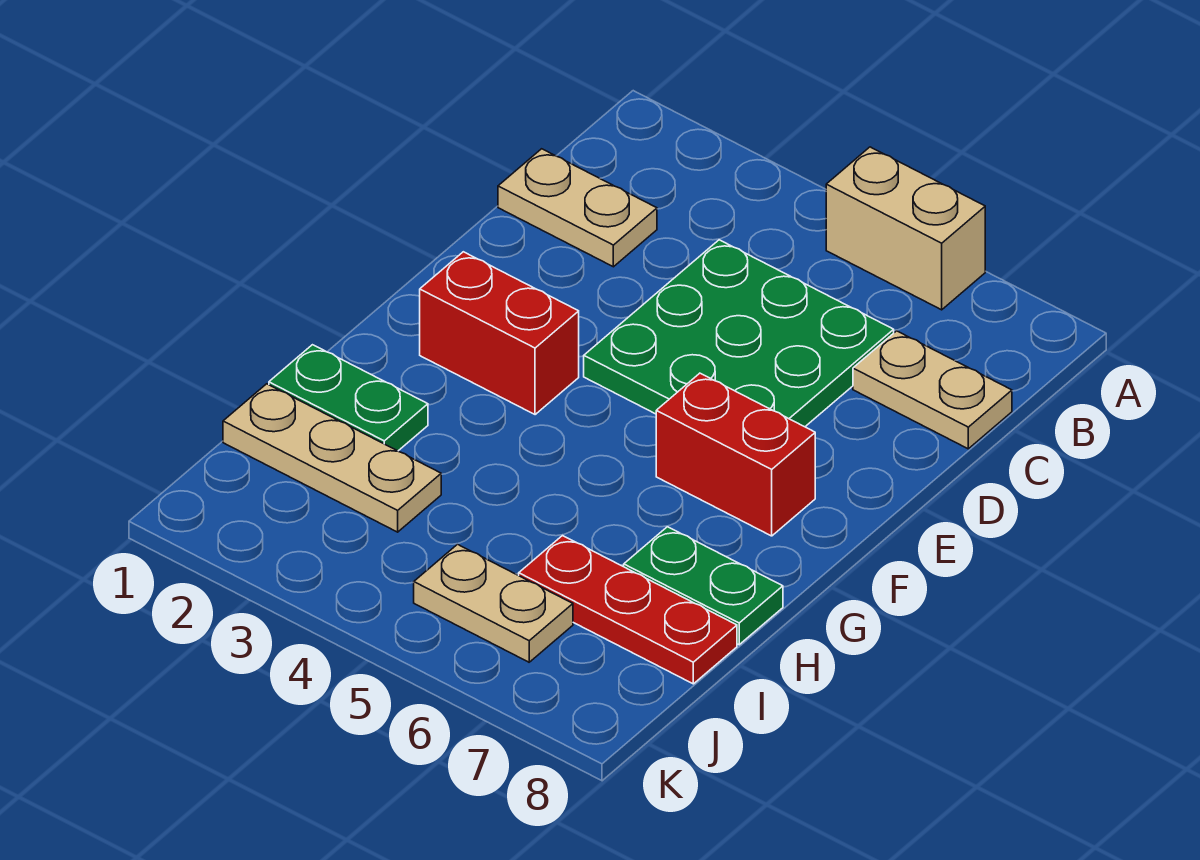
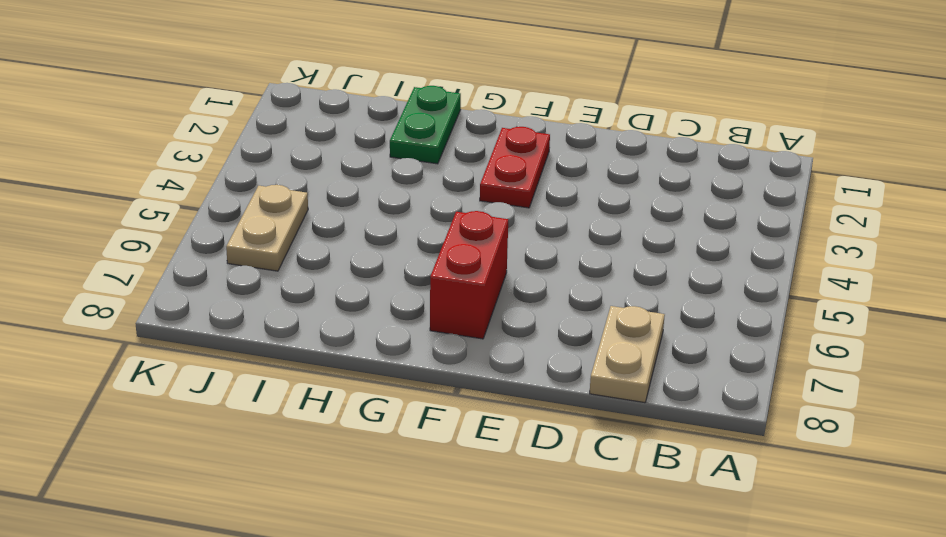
red plate F2:F3 level 1 -> red brick F2:F3 level 1
none -> tan brick A5:A6 level 1
none -> tan plate C1:C2 level 1

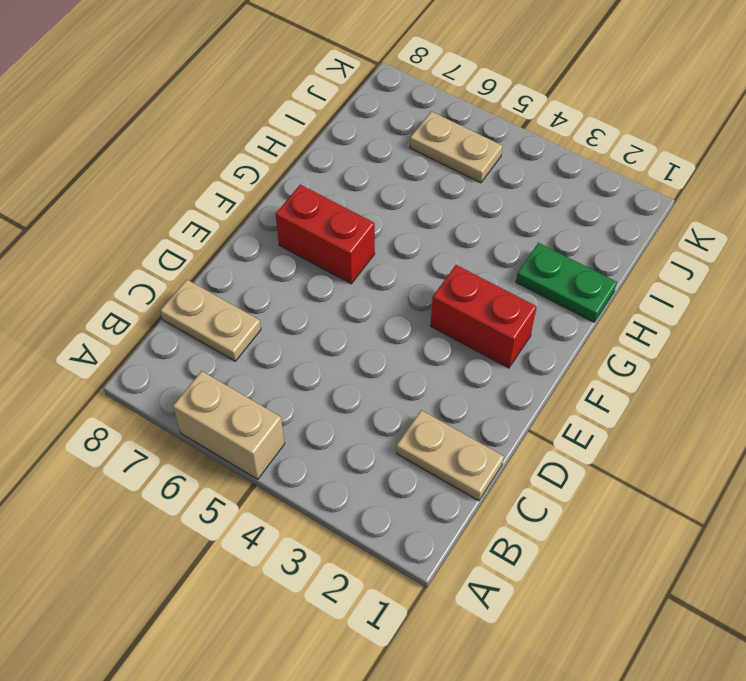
none -> green plate C4:E6 level 1
none -> green plate H7:H8 level 1

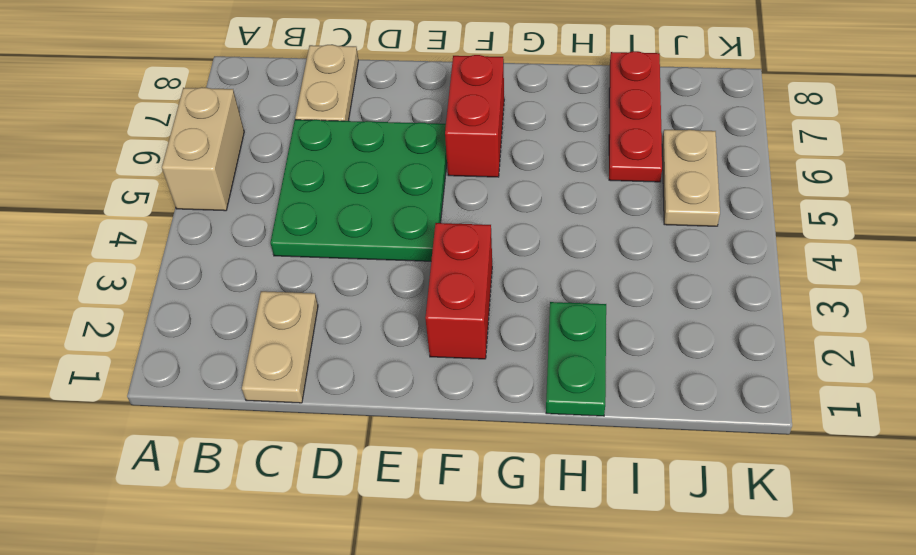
none -> green plate H7:H8 level 1
none -> tan plate I1:I3 level 1

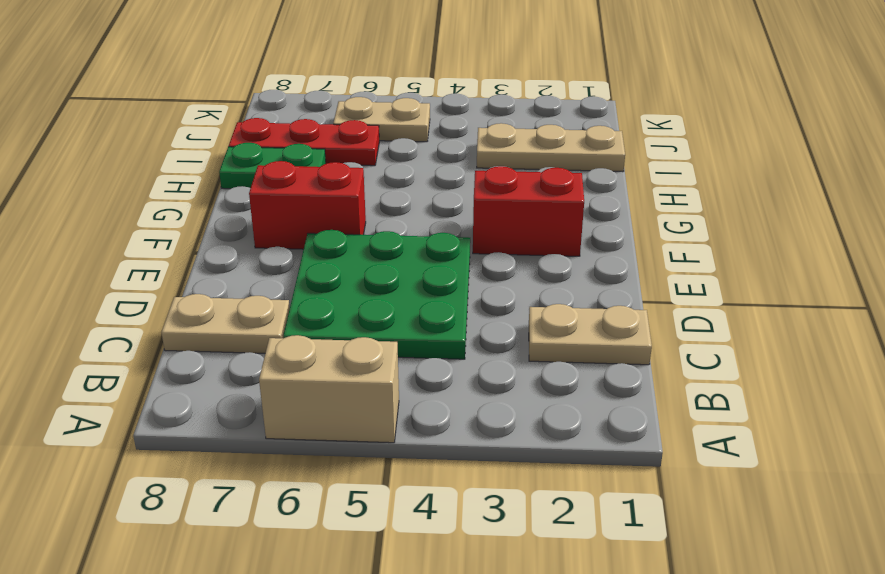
none -> green plate H1:H2 level 1

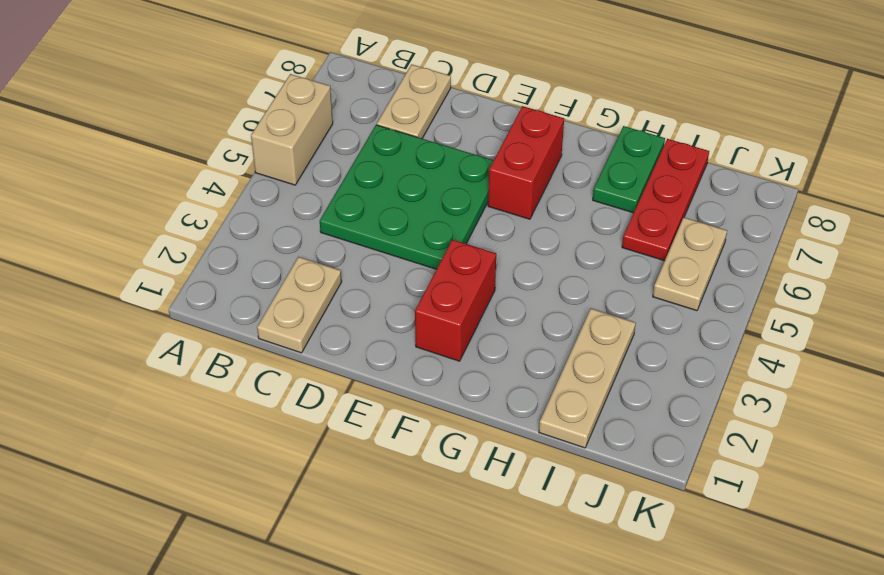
none -> green plate H1:H2 level 1

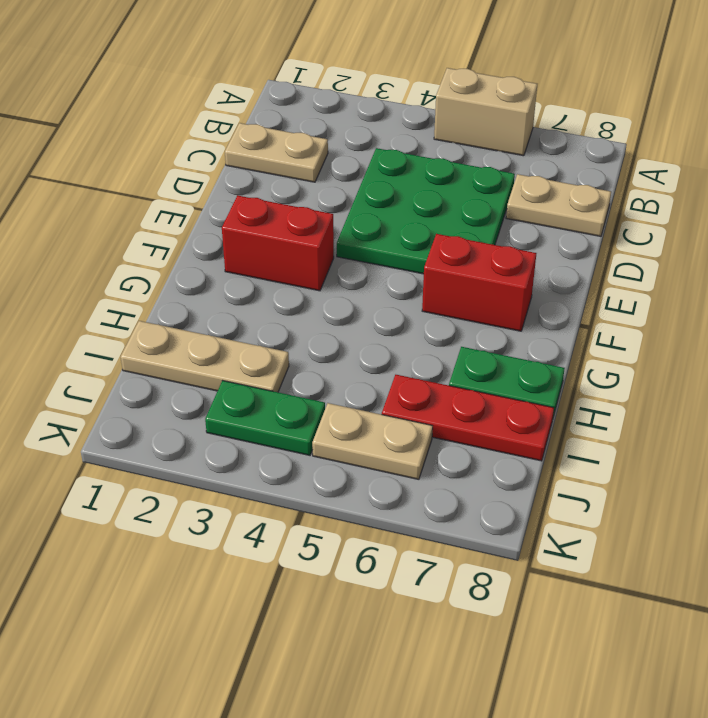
green plate J3:J4 level 1 -> green plate H1:H2 level 1

